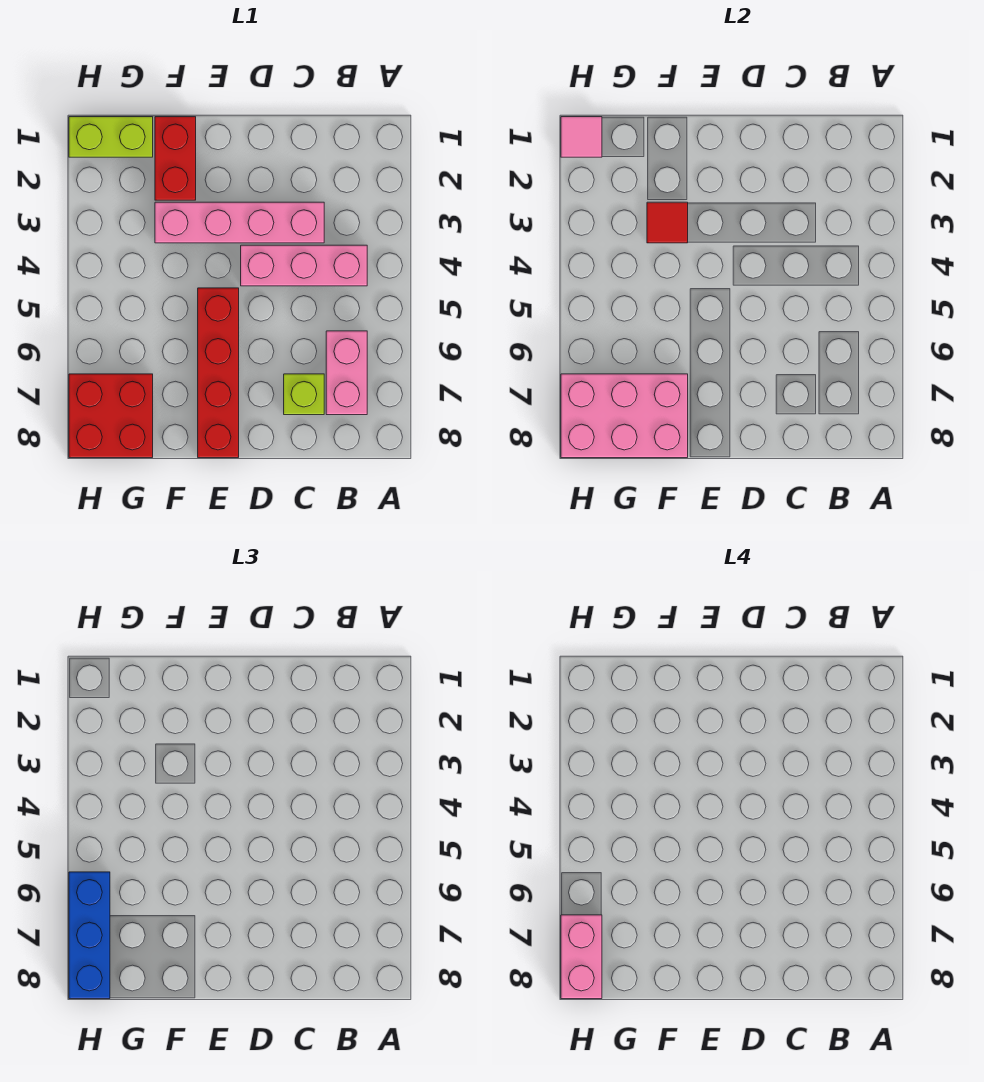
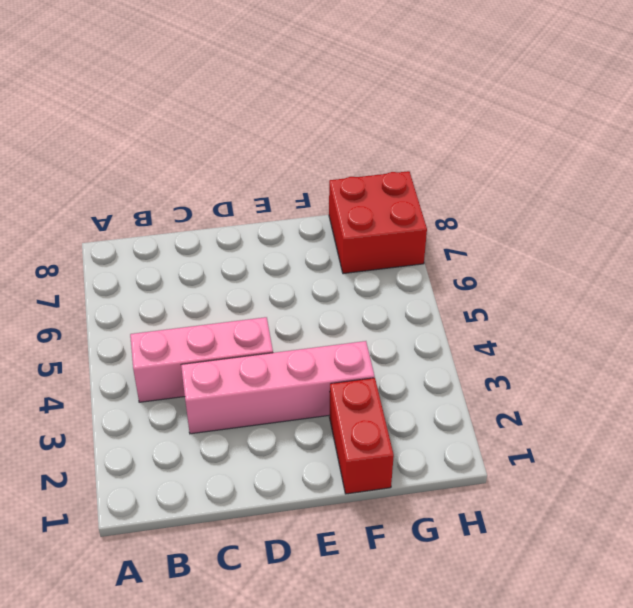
none -> pink brick B6:B7 level 1
none -> lime brick C7 level 1
none -> red brick E5:E8 level 1

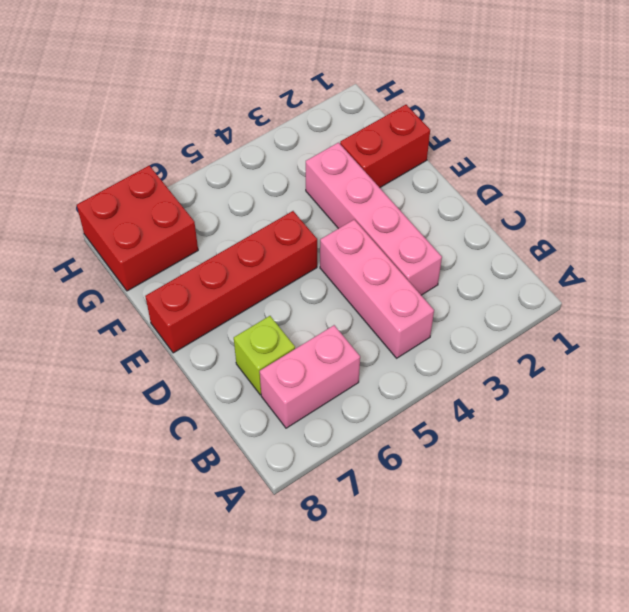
none -> lime brick G1:H1 level 1
none -> red tile F3 level 2
none -> pink brick F7:H8 level 2

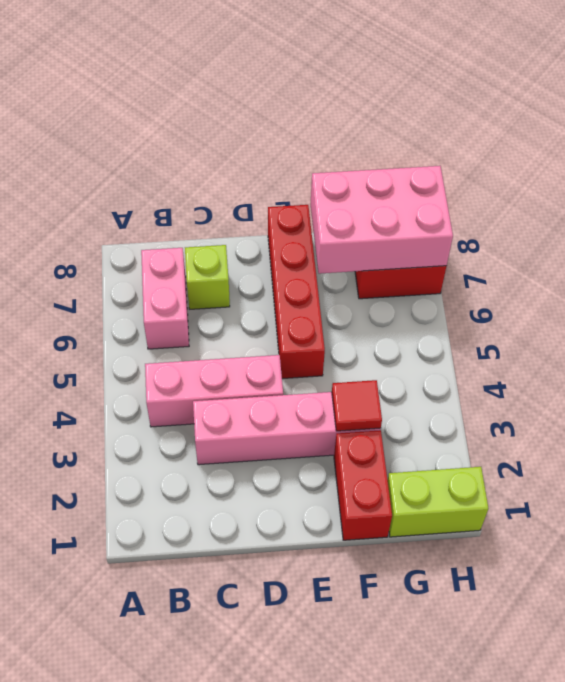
none -> pink tile H1 level 2
none -> blue brick H6:H8 level 3
none -> pink brick H7:H8 level 4

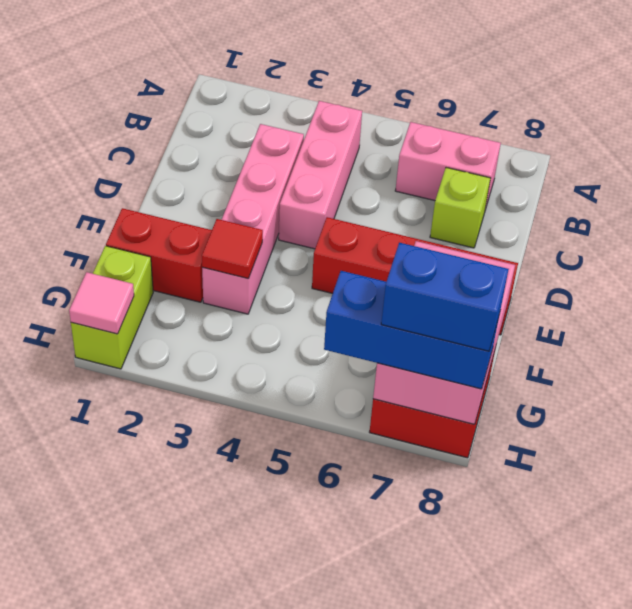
blue brick H7:H8 level 4 -> pink brick H7:H8 level 4

